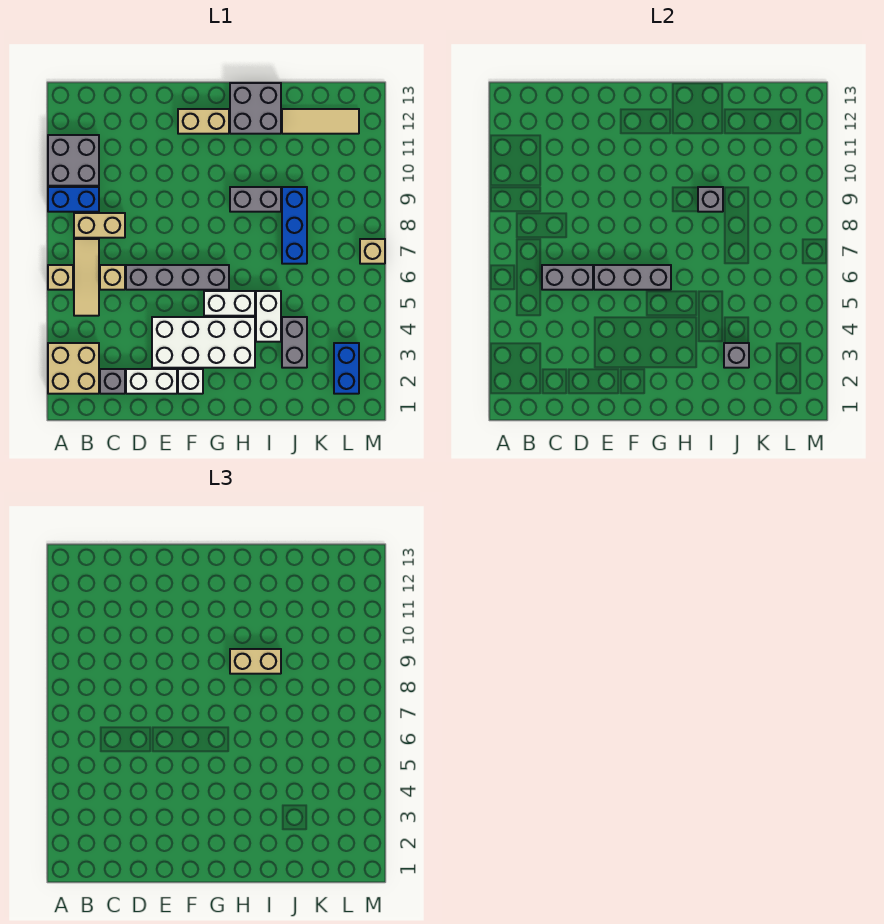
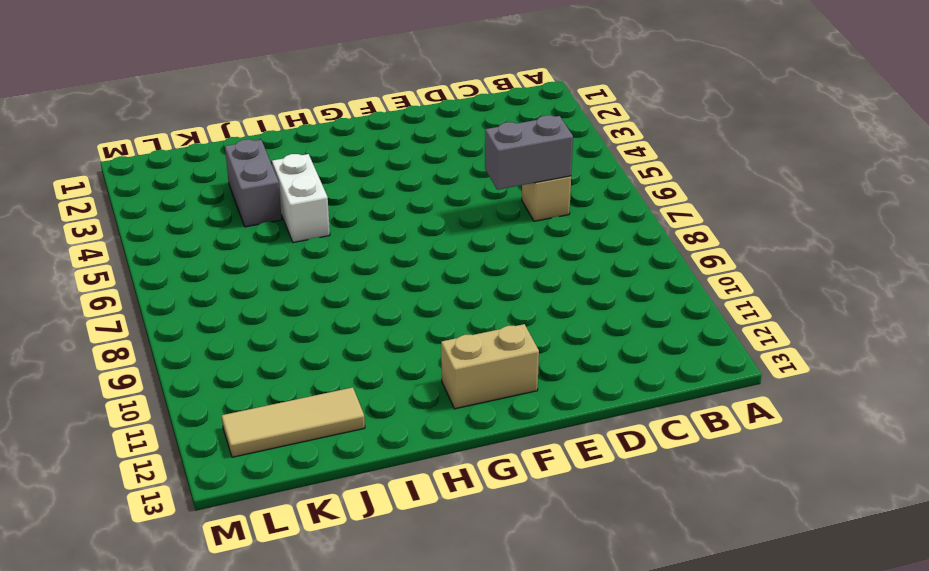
none -> tan brick A2:B3 level 1
none -> tan brick A6 level 1
none -> blue brick A9:B9 level 1

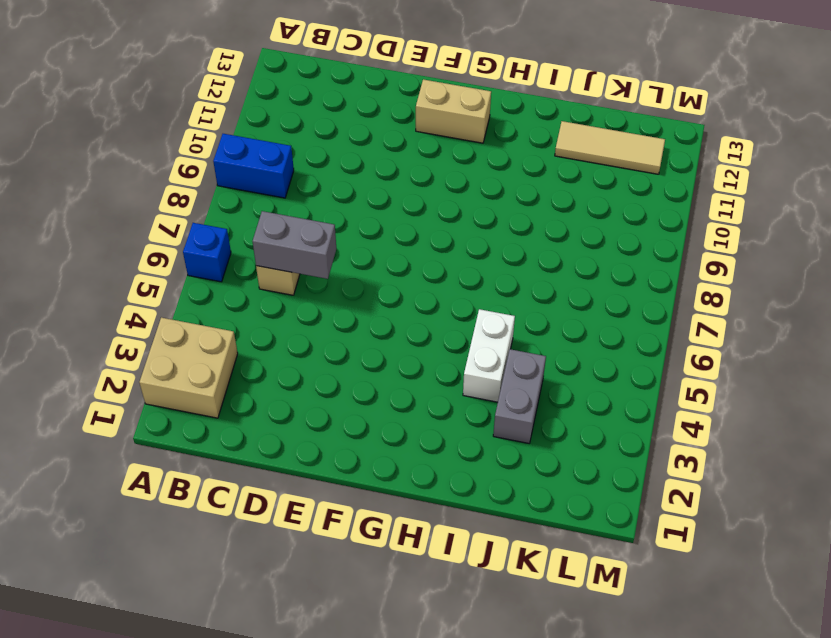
blue brick A6 level 1 -> tan brick A6 level 1
none -> grey brick A10:B11 level 1
none -> tan tile B5:B7 level 1
none -> tan brick B8:C8 level 1

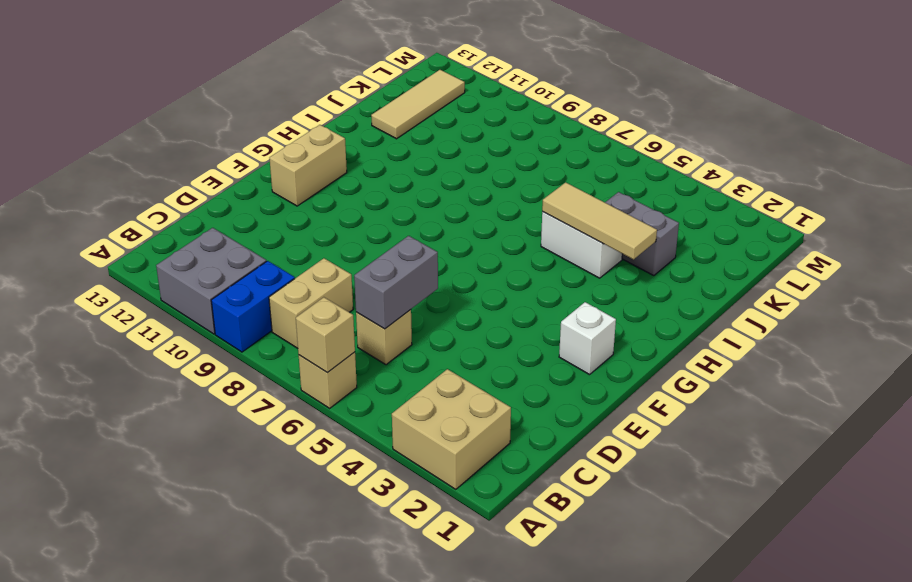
tan brick A6 level 2 -> tan brick M7 level 1
tan tile I3:I5 level 2 -> tan tile B5:B7 level 1
none -> grey brick C2 level 1
none -> white brick D2:E2 level 1
none -> grey brick D6:G6 level 1

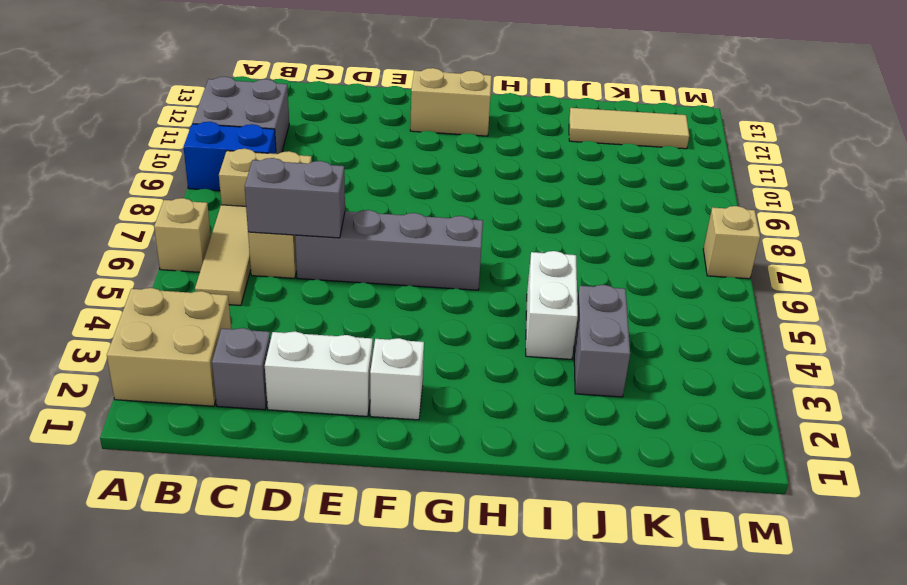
none -> white brick E3:H4 level 1
none -> white brick G5:H5 level 1
none -> grey brick H9:I9 level 1

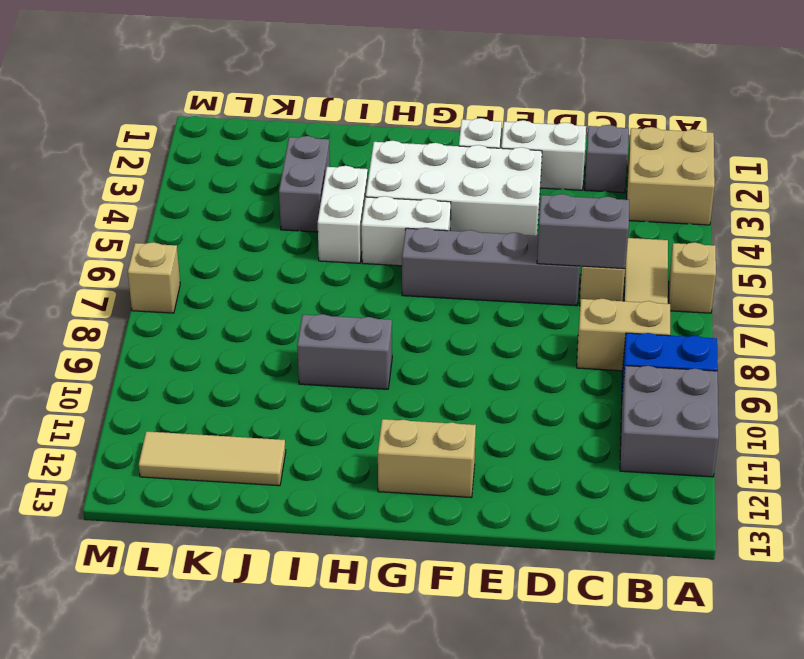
none -> grey brick H12:I13 level 1
none -> blue brick J7:J9 level 1
none -> blue brick L2:L3 level 1

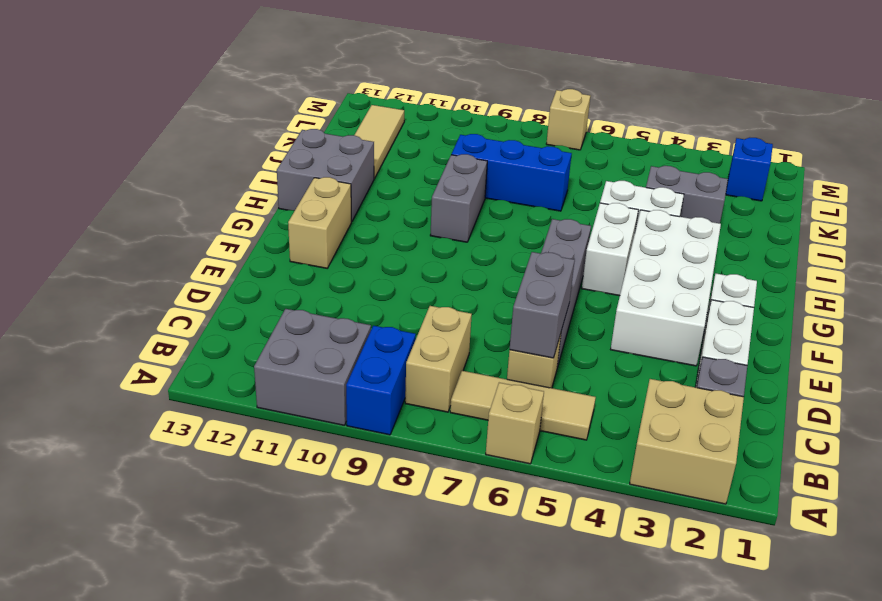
blue brick L2 level 1 -> blue brick L2:L3 level 1
none -> grey brick E6:G6 level 2
none -> grey brick I9 level 2
none -> grey brick J3 level 2

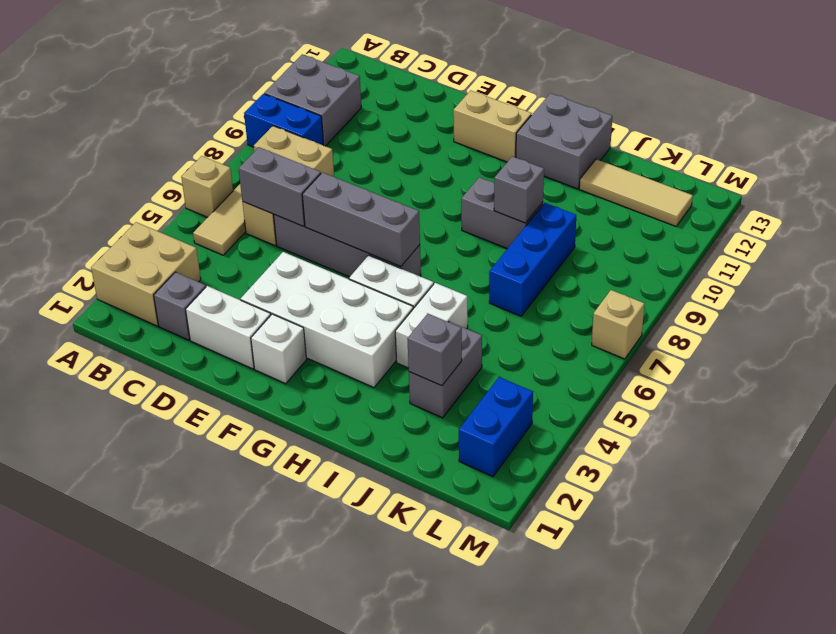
none -> tan brick H9:I9 level 3

